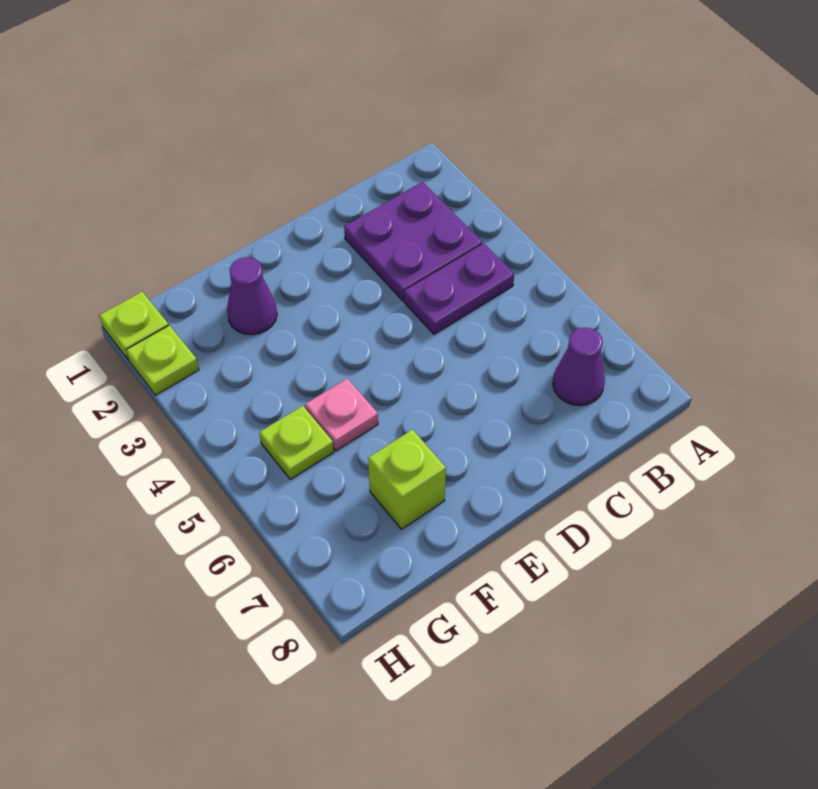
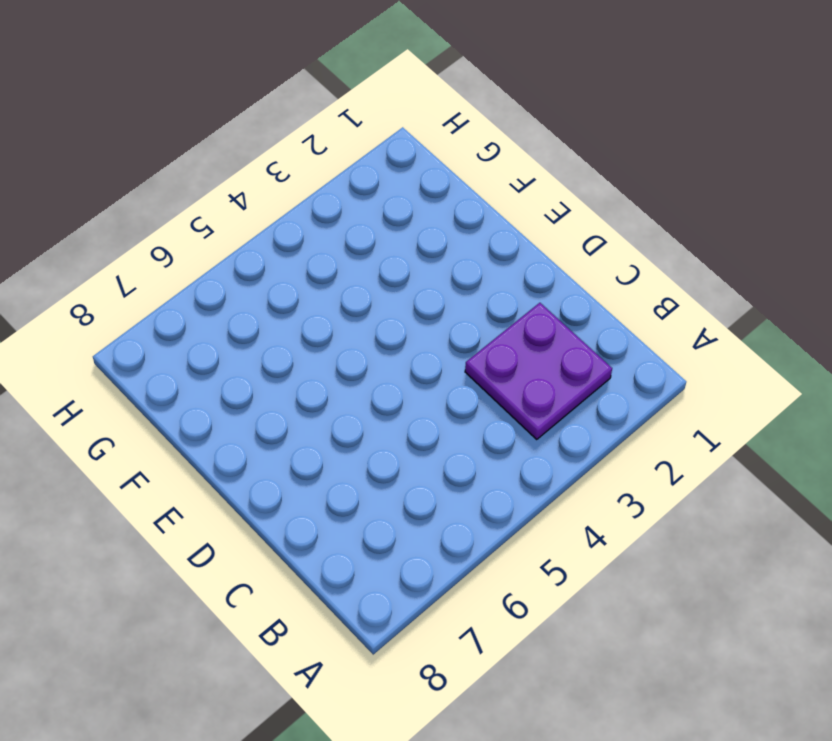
none -> purple plate B4:C4 level 1
none -> purple cone B7 level 1

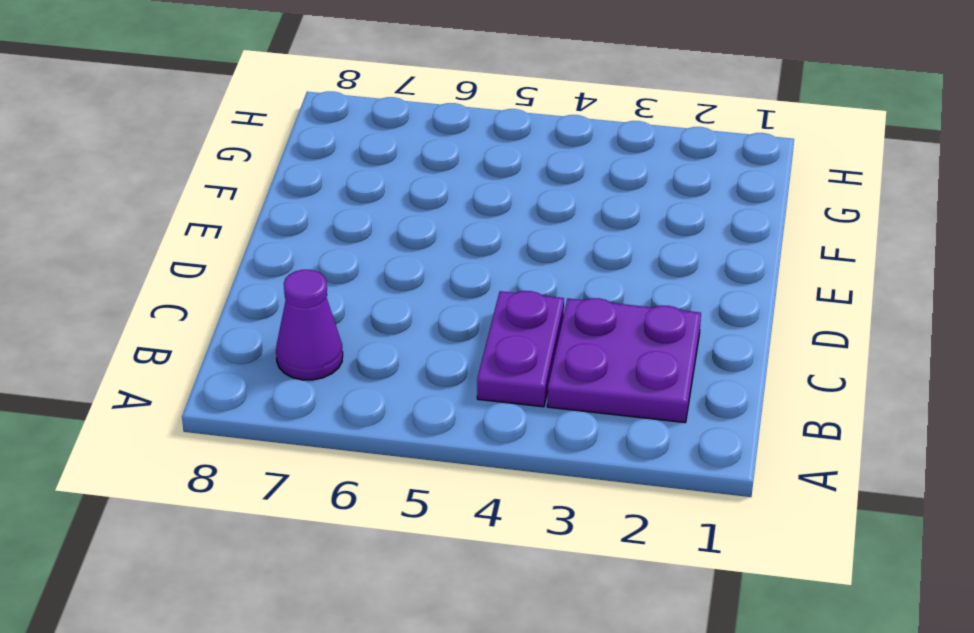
none -> purple cone F2 level 1
none -> pink plate F5 level 1

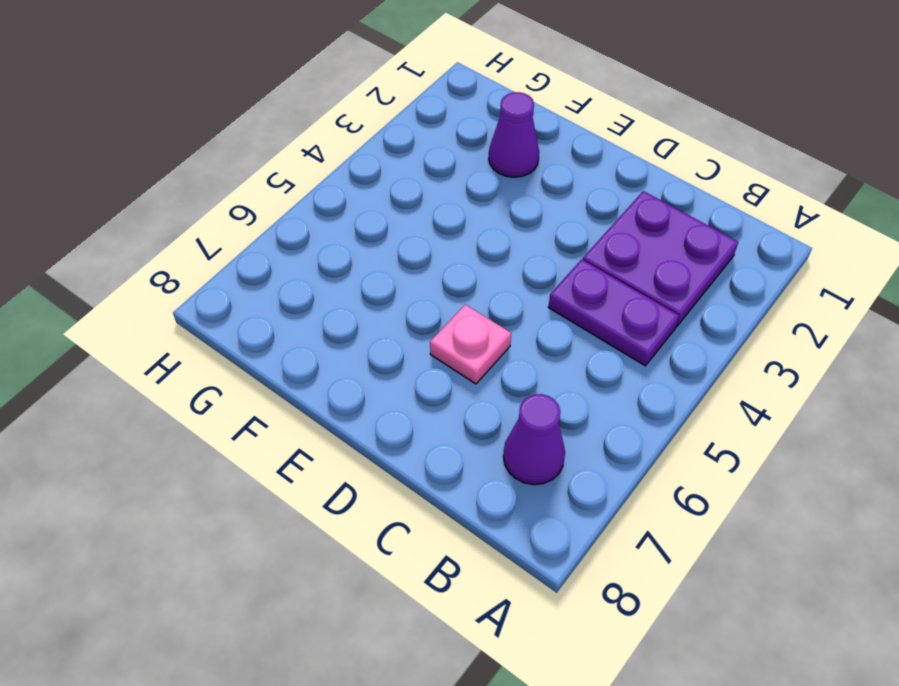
pink plate D6 level 1 -> pink plate F5 level 1
none -> lime brick F7 level 1
none -> lime plate G5 level 1

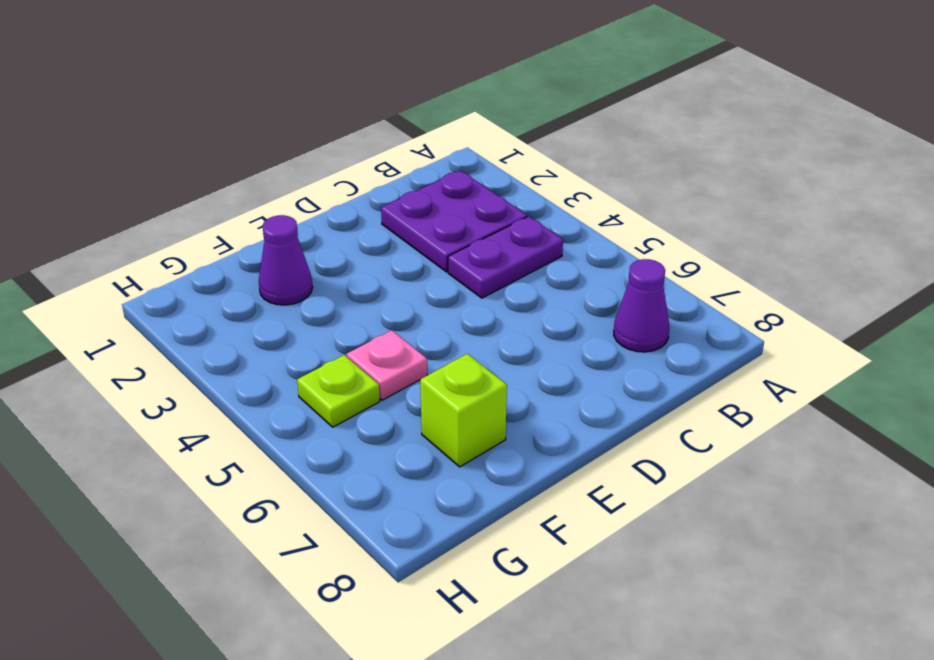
none -> lime plate H1 level 1
none -> lime plate H2 level 1

